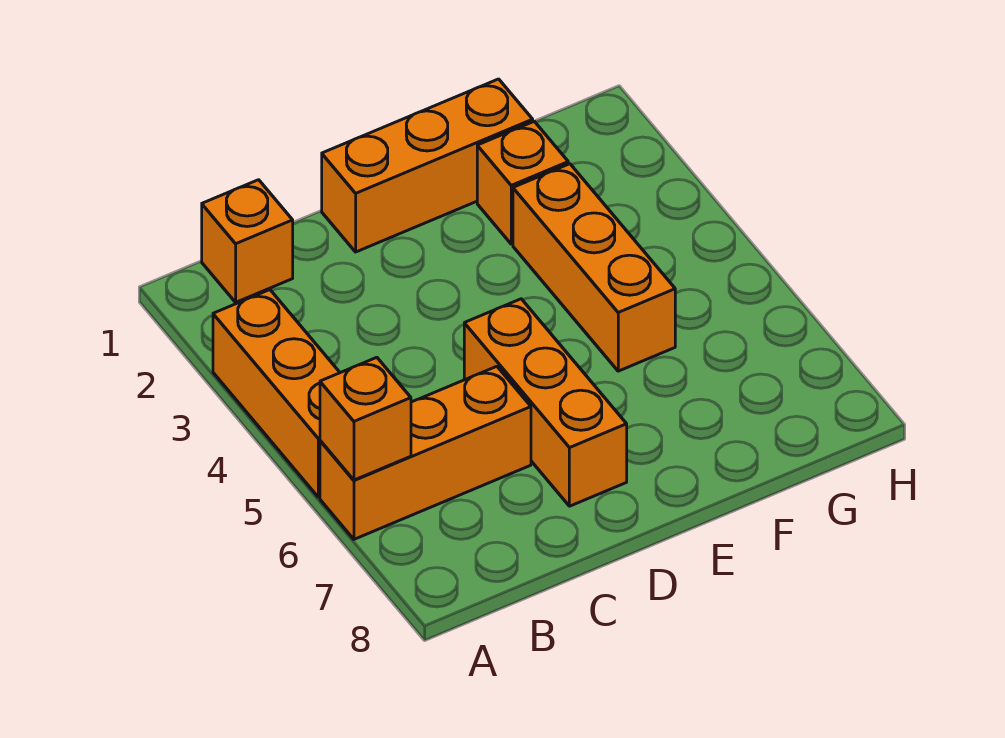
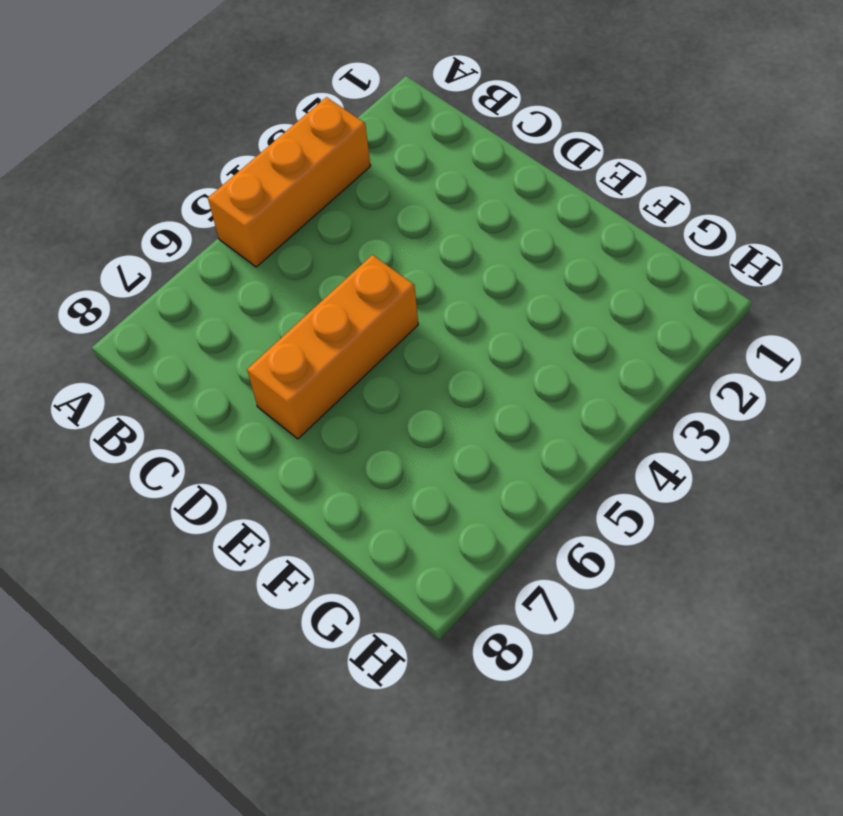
none -> orange brick A6:C6 level 1
none -> orange brick B1 level 1

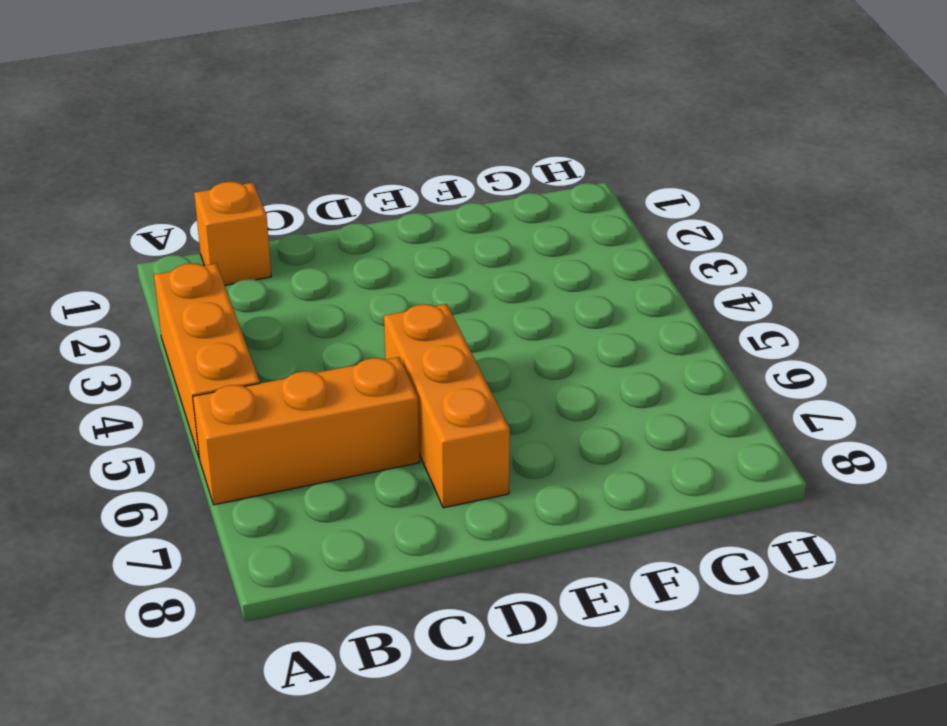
none -> orange brick D1:F1 level 1
none -> orange brick F2 level 1

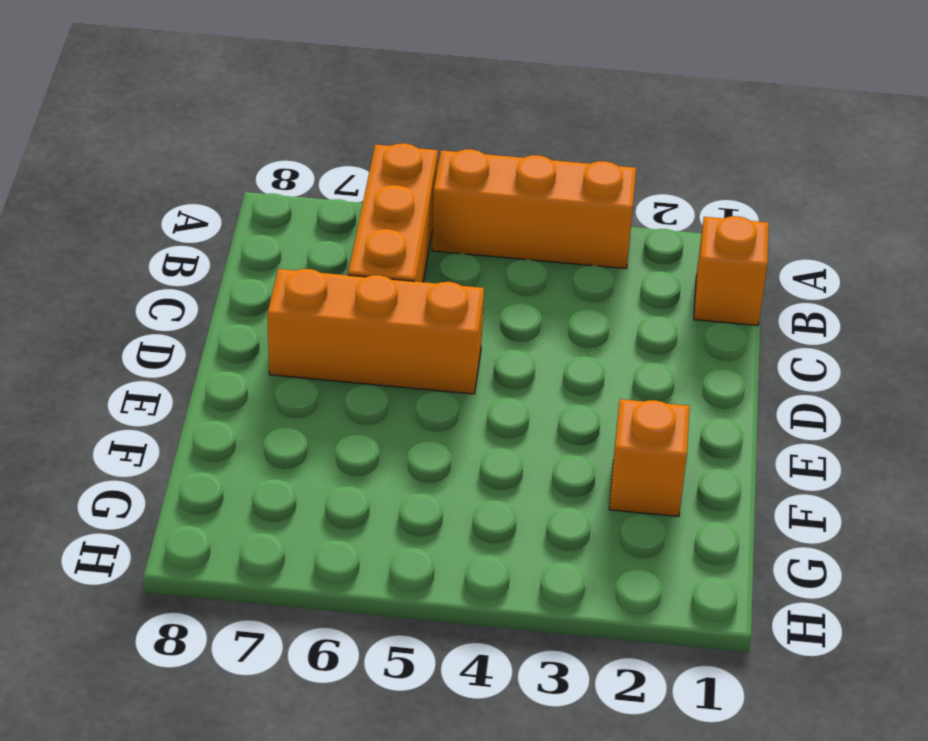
none -> orange brick D1:F1 level 1
none -> orange brick F3:F5 level 1

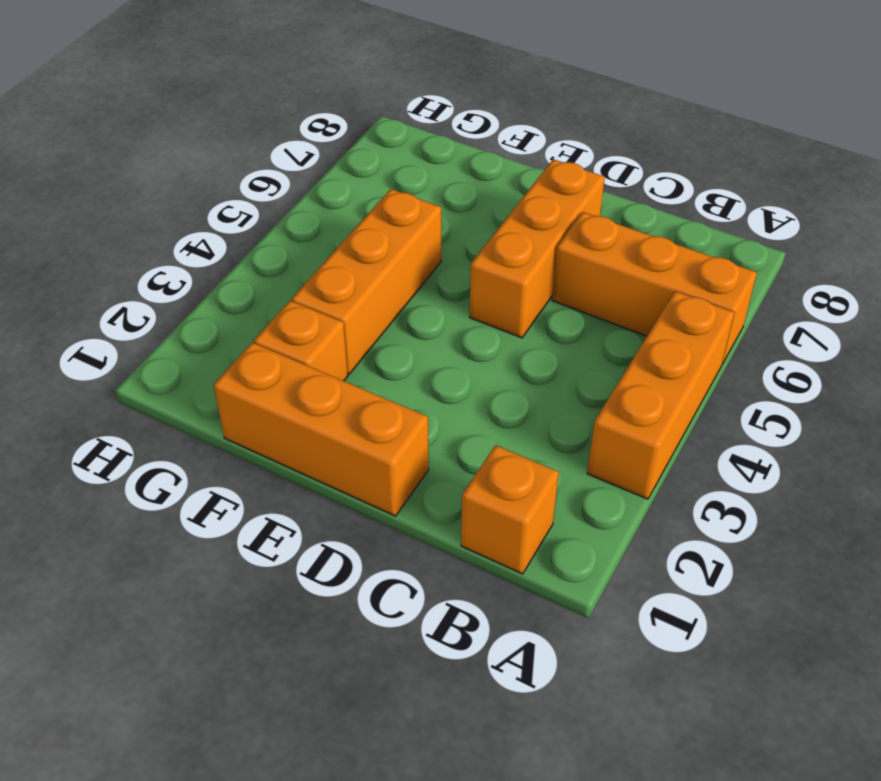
none -> orange brick A6 level 2

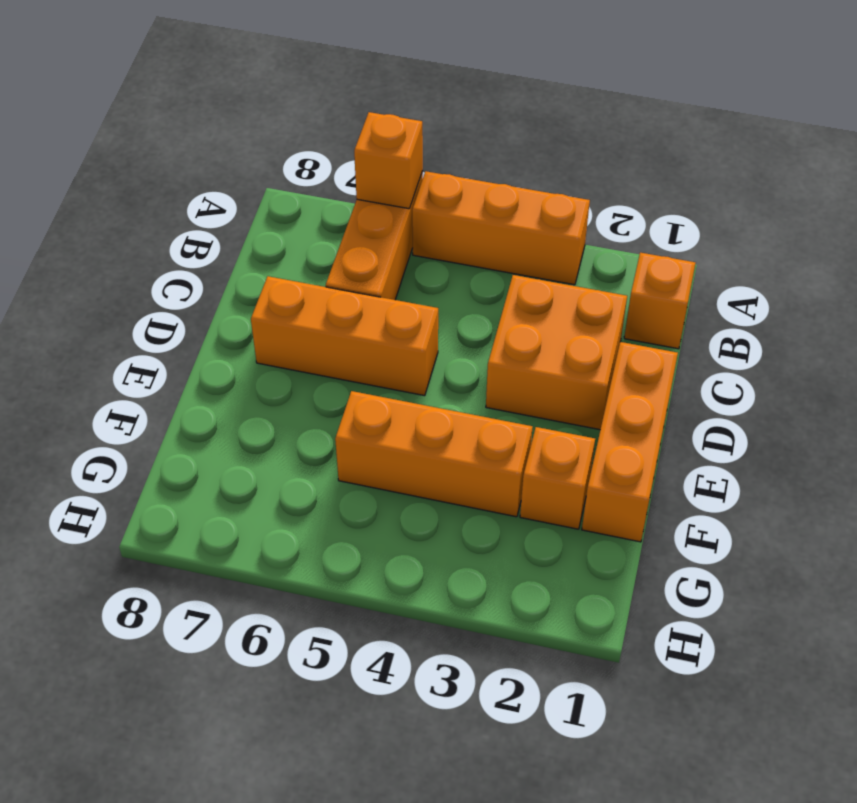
orange brick C2:D3 level 1 -> none

